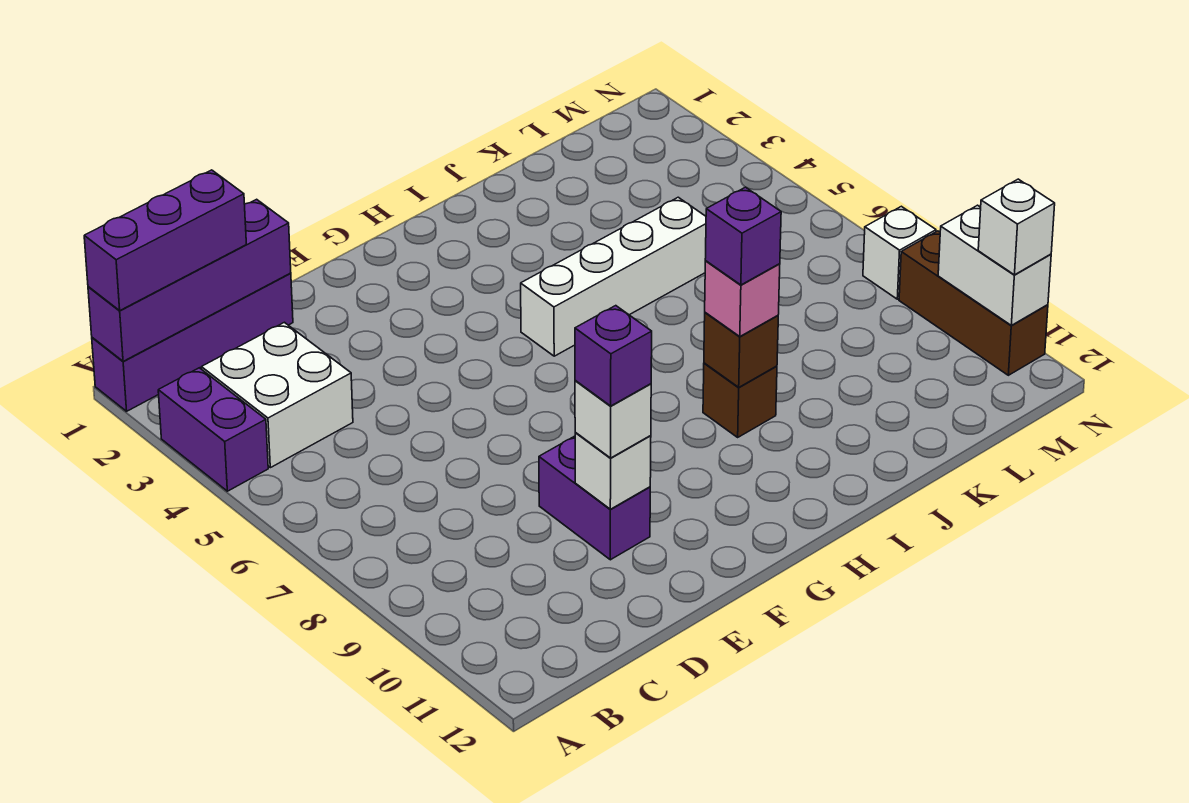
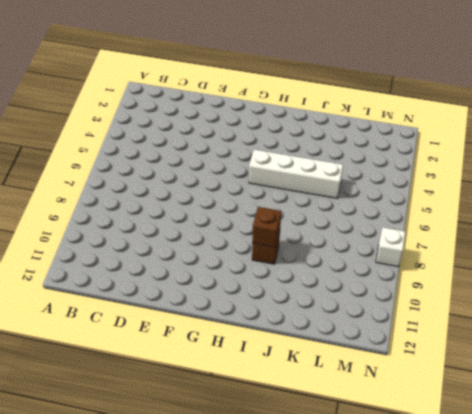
none -> purple brick A1:D1 level 1
none -> purple brick A3:A4 level 1
none -> white brick B3:C4 level 1

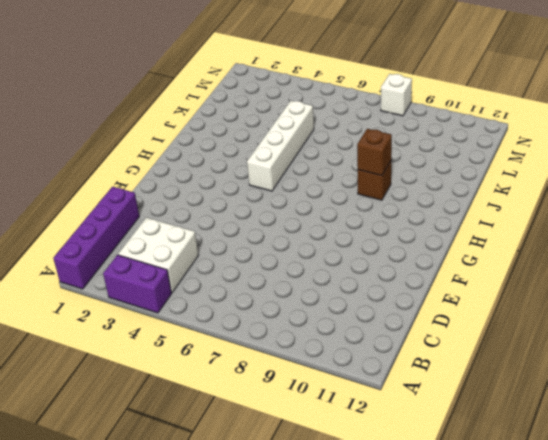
none -> purple brick E9:E10 level 1
none -> brown brick N9:N11 level 1
none -> purple brick A1:D1 level 2

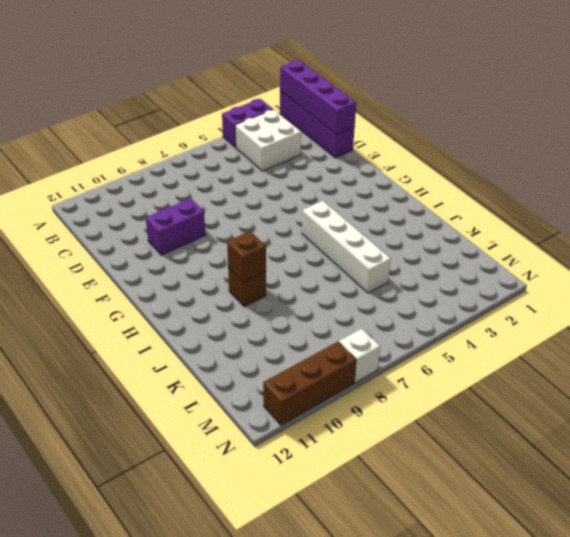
none -> white brick E10 level 2
none -> white brick N10:N11 level 2
none -> purple brick A1:C1 level 3

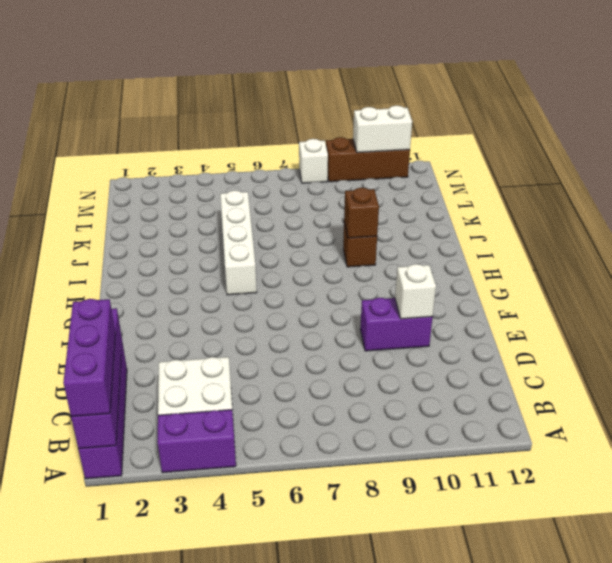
none -> white brick E10 level 3
none -> pink brick I9 level 3
none -> white brick N11 level 3

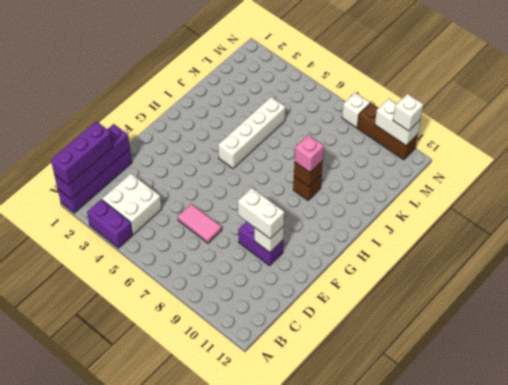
pink tile D6:D7 level 1 -> none
white brick E9:E10 level 3 -> white brick E10 level 3
none -> purple brick E10 level 4
none -> purple brick I9 level 4

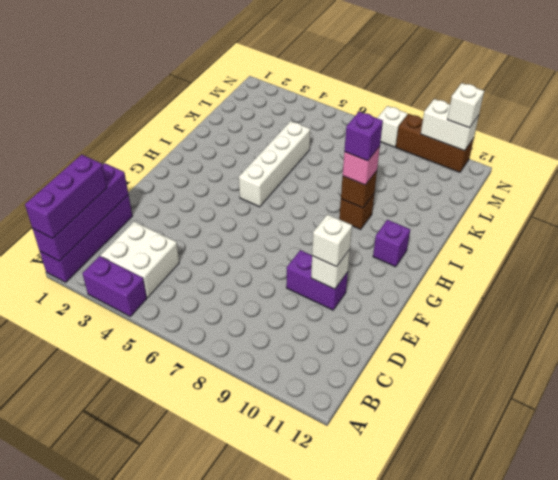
purple brick H11 level 1 -> purple brick E10 level 4

